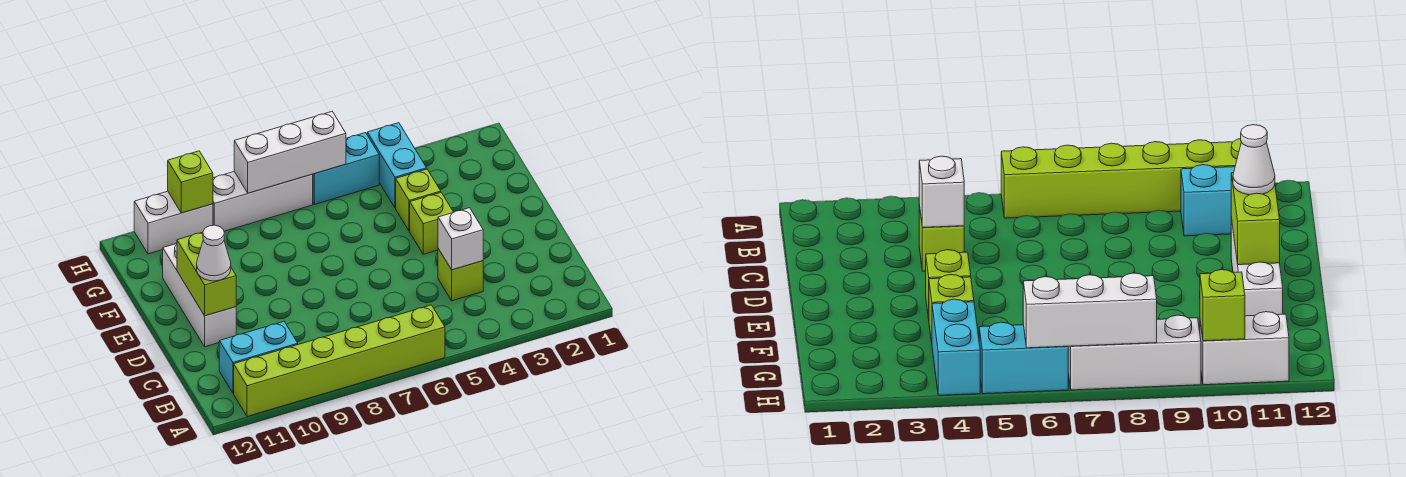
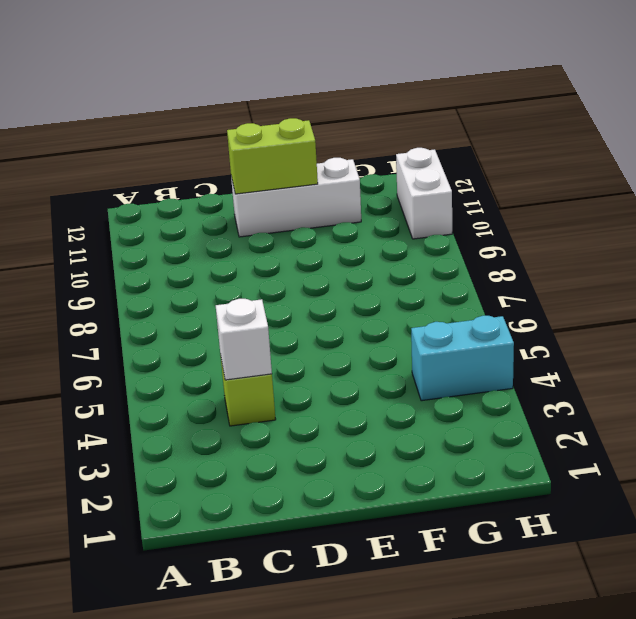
none -> lime brick A6:A11 level 1
none -> cyan brick B10:B11 level 1
none -> lime brick E4 level 1

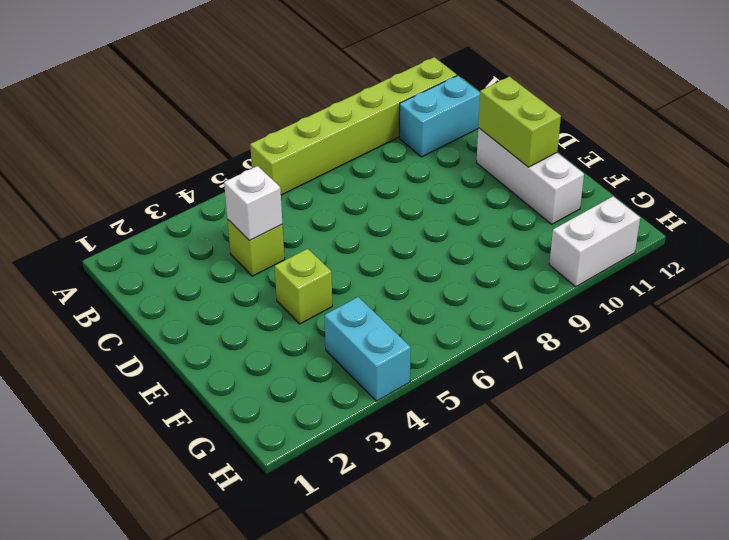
none -> lime brick F4 level 1
none -> cyan brick H5:H6 level 1
none -> white brick H7:H9 level 1

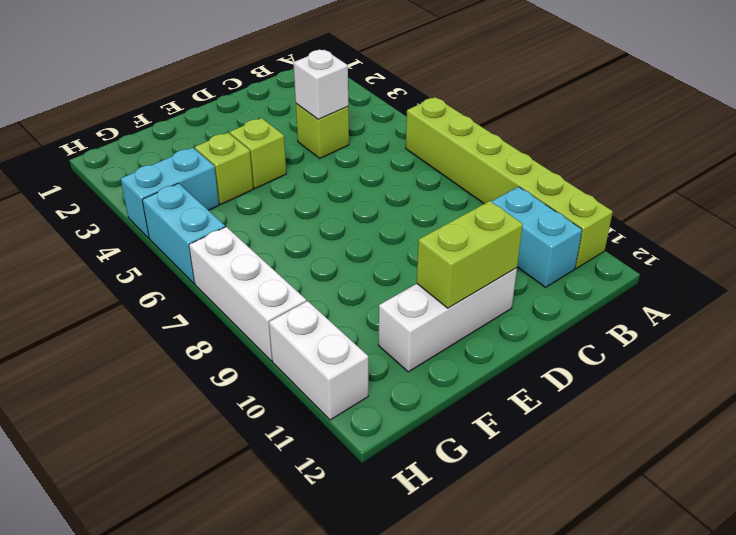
none -> white brick H6:H8 level 2
none -> lime brick H10 level 2
none -> white cone D11 level 3

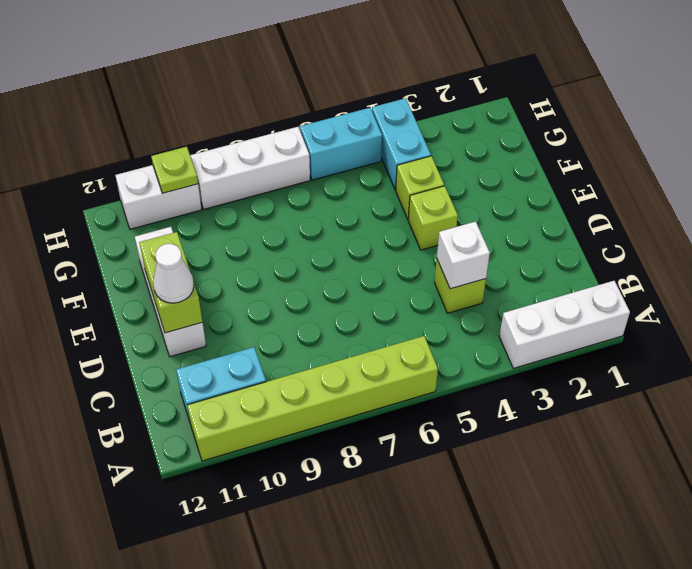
white brick A1:A3 level 1 -> white brick H6:H8 level 2
lime plate H10 level 2 -> lime brick H10 level 2

